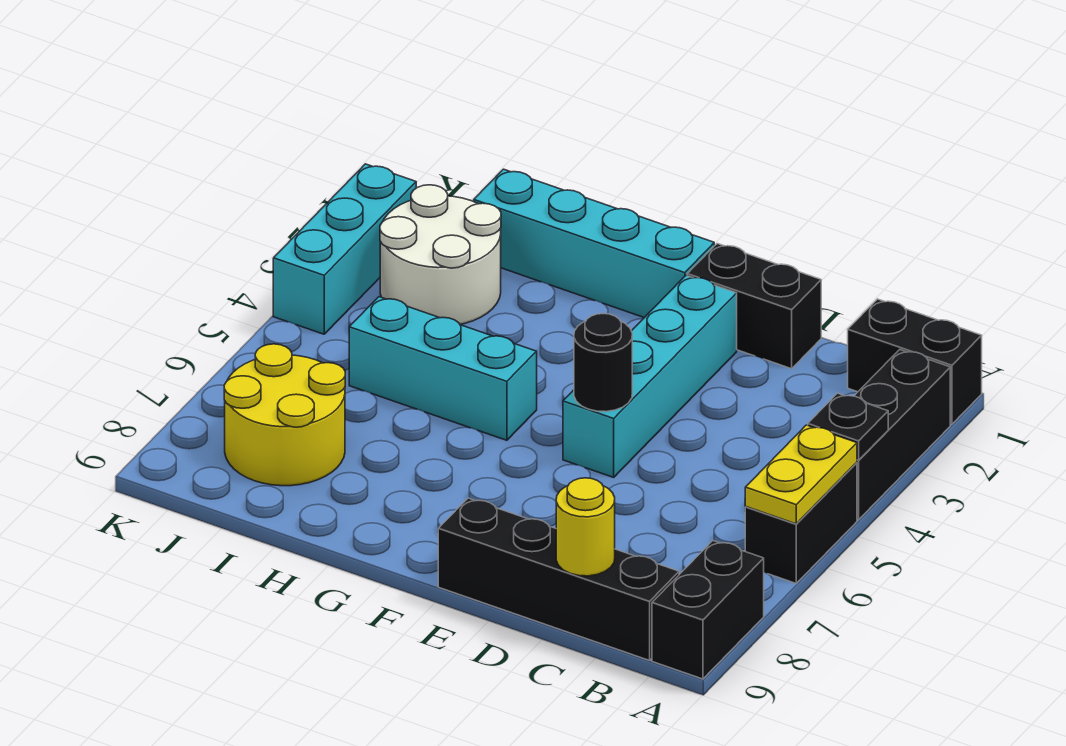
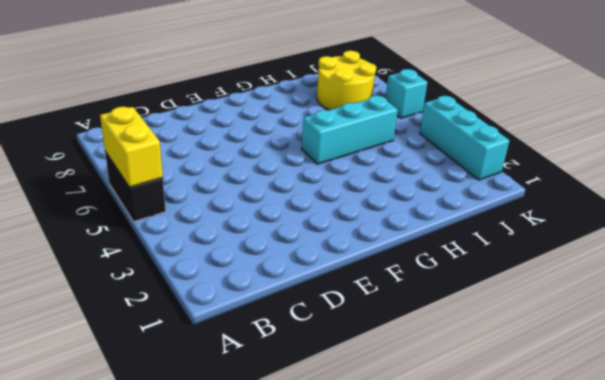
yellow brick A5:A6 level 2 -> yellow plate A5:A6 level 2
cyan brick K6 level 1 -> none
none -> black brick A1:B1 level 1
none -> black brick A2:A4 level 1
none -> black brick A8:A9 level 1

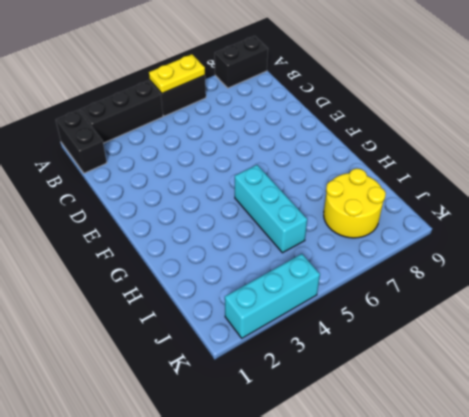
none -> black brick B9:E9 level 1
none -> black brick D1:E1 level 1
none -> cyan brick E2:E5 level 1

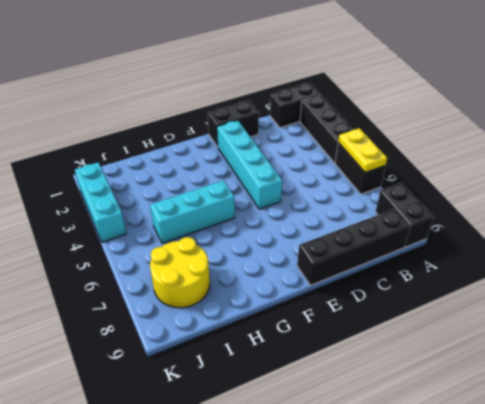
none -> cyan brick F1:I1 level 1
none -> white round brick I2:J3 level 1
none -> black plate A4 level 2

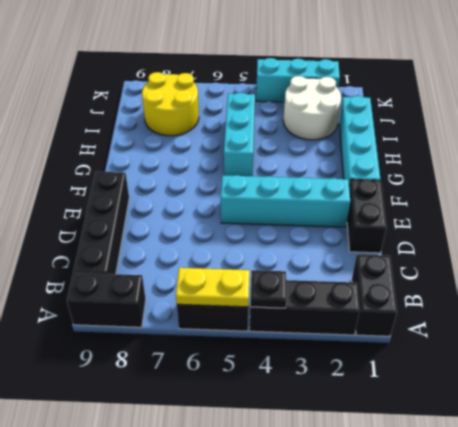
none -> yellow round brick C9 level 2
none -> black round brick E5 level 2

